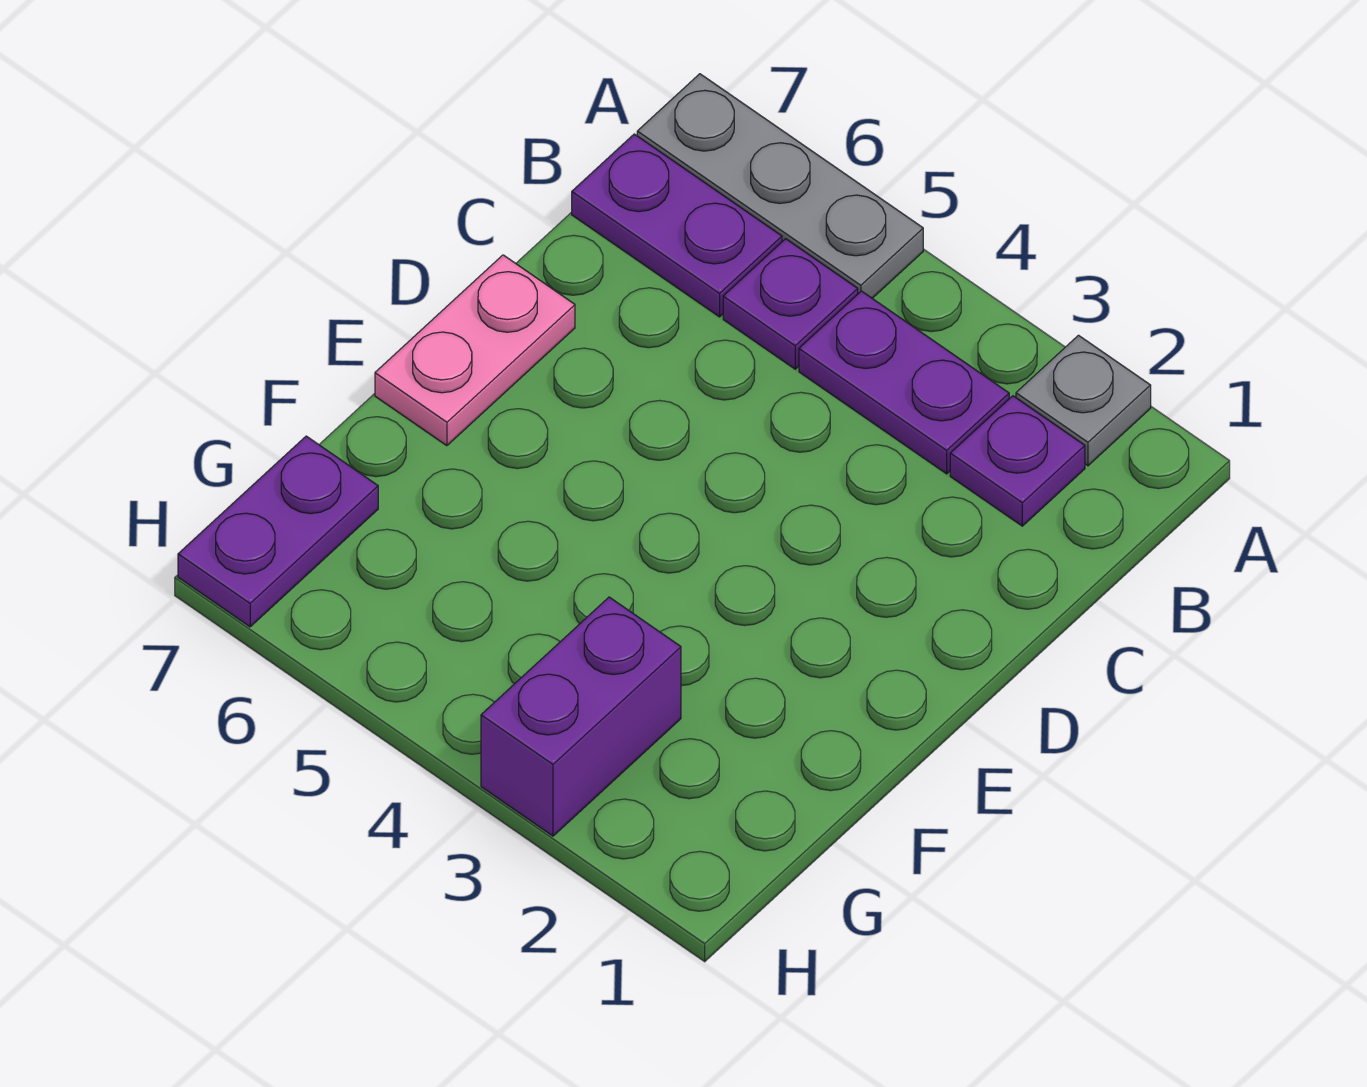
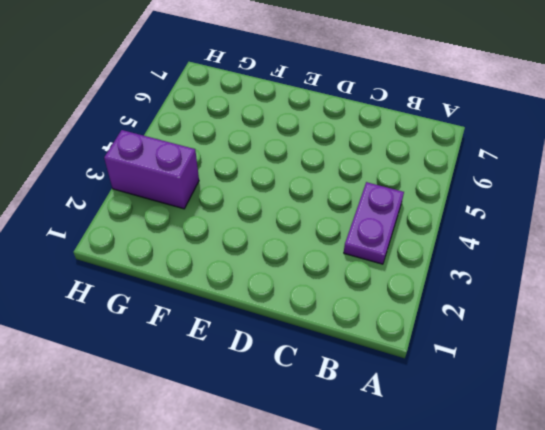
none -> grey plate A2 level 1
none -> grey plate A5:A7 level 1

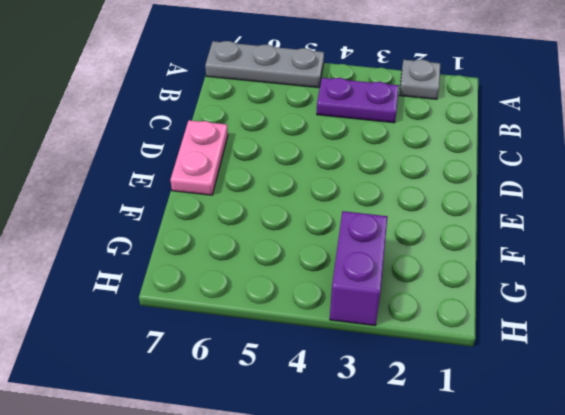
none -> purple plate B2 level 1
none -> purple plate B5 level 1

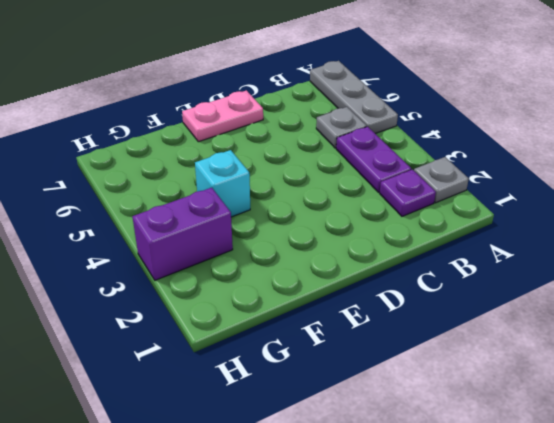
grey plate B5 level 1 -> purple plate B5 level 1
cyan brick F4 level 1 -> none
none -> purple plate B6:B7 level 1
none -> purple plate G7:H7 level 1

